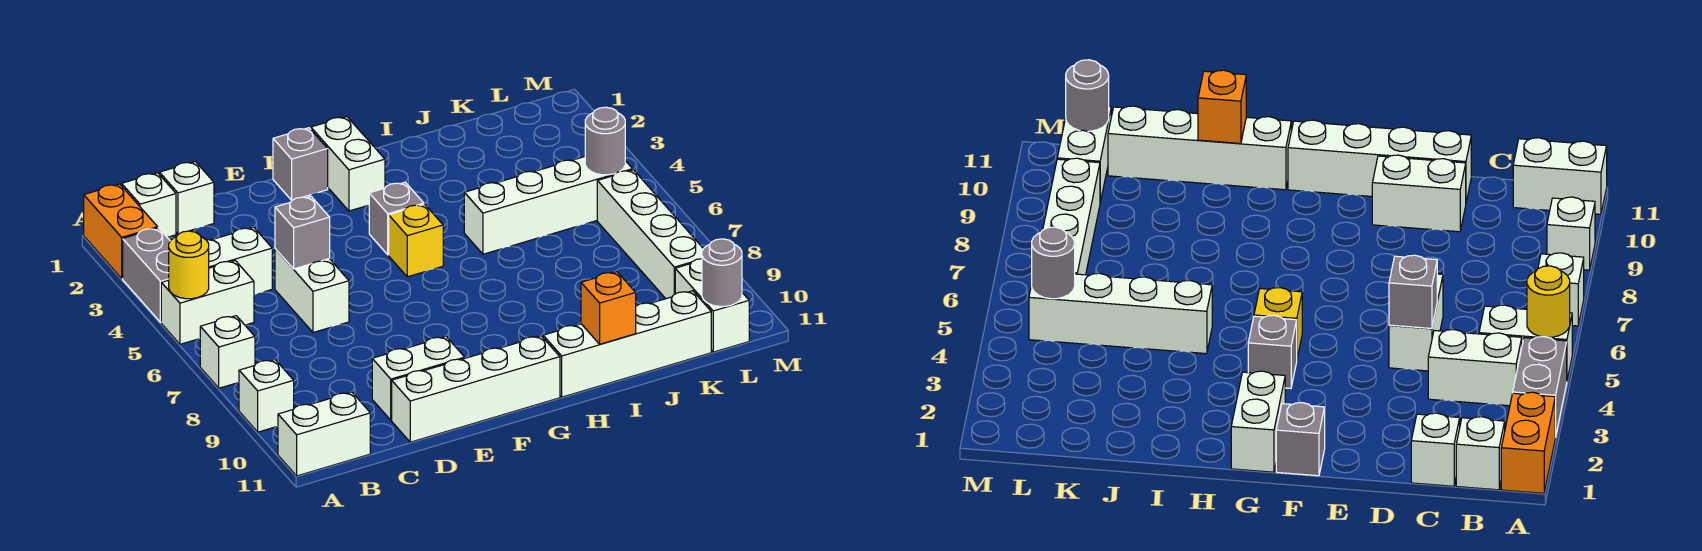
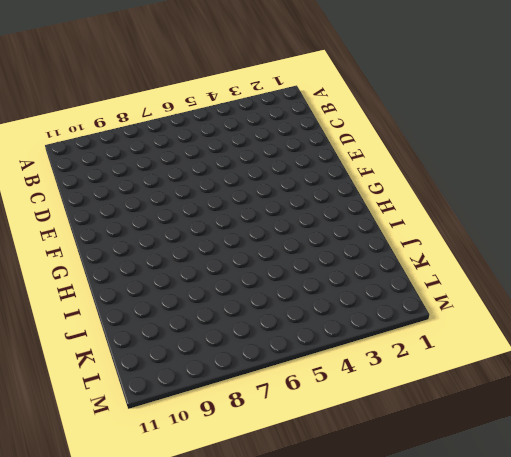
none -> orange brick A1:A2 level 1
none -> grey brick A3:A4 level 1
none -> white brick A5:B5 level 1

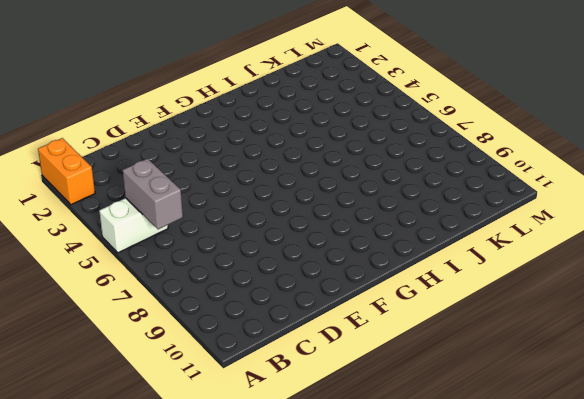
grey brick B5:B6 level 2 -> grey brick A3:A4 level 1
none -> white brick A7 level 1
none -> white brick A9 level 1
none -> white brick A11:B11 level 1

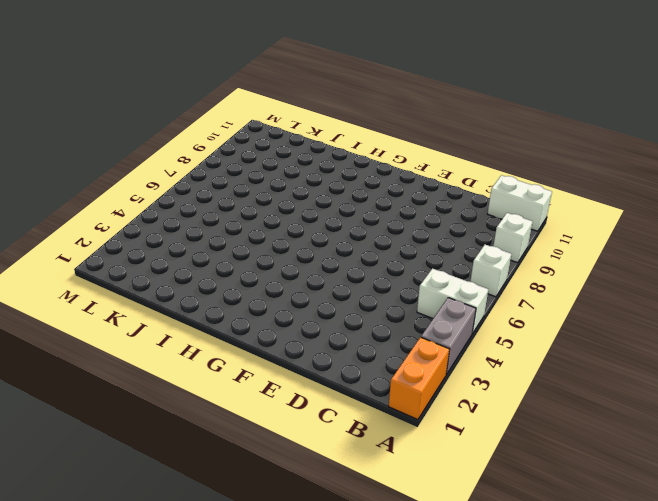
none -> white brick B1 level 1
none -> white brick B4:C4 level 1
none -> white brick C1 level 1

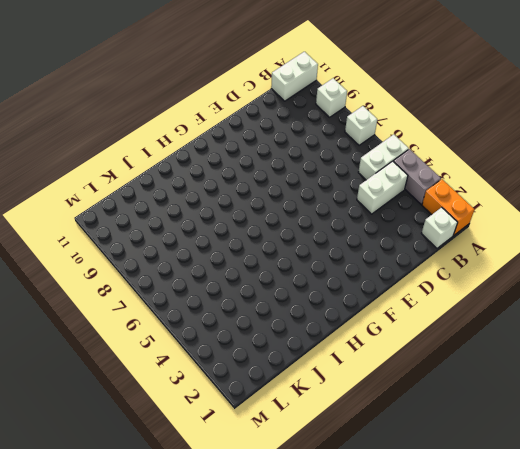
none -> white brick C1 level 1
none -> white brick D5:D6 level 1
none -> white brick D10:E10 level 1

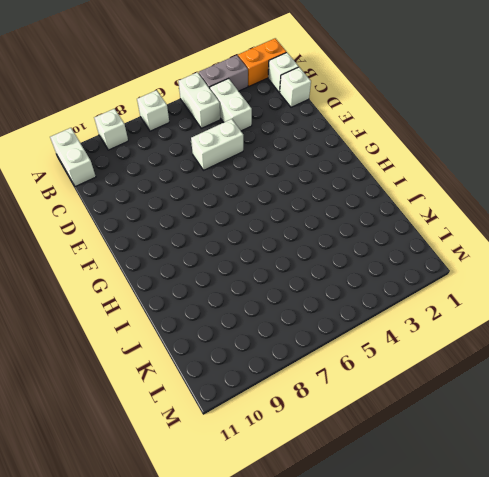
none -> white brick D10:E10 level 1
none -> white brick D11:G11 level 1
none -> grey brick F1 level 1

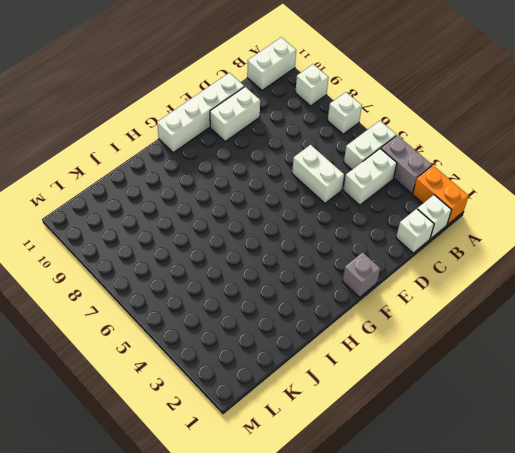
none -> white brick G1:G2 level 1
none -> grey brick G4 level 1
none -> yellow brick G5 level 1

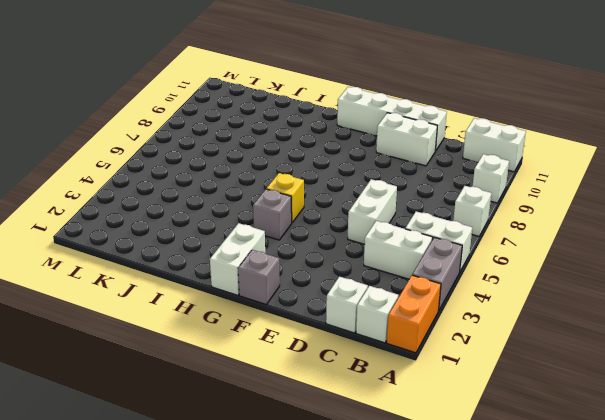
none -> white brick H11:K11 level 1
none -> white brick I5:L5 level 1
none -> white brick L6:L9 level 1

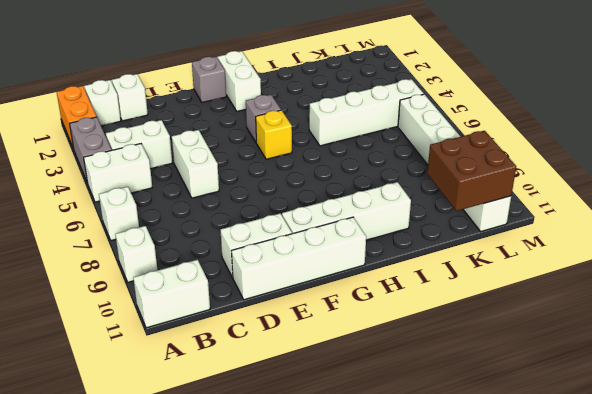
white brick F10:I10 level 1 -> white brick H11:K11 level 1
brown brick K10:L11 level 2 -> grey round brick L11 level 2
none -> yellow round brick A5 level 2
none -> grey brick D5 level 2
none -> orange brick I11 level 2

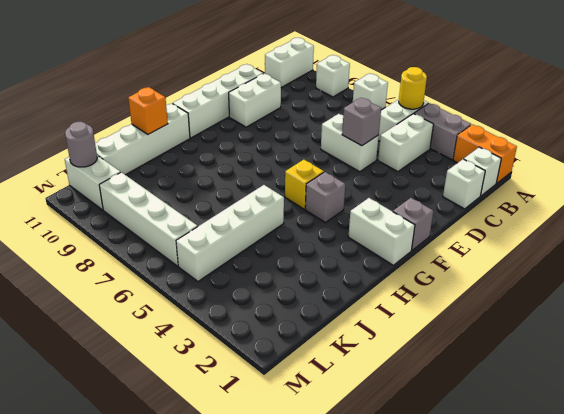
none -> grey round brick L5 level 2

